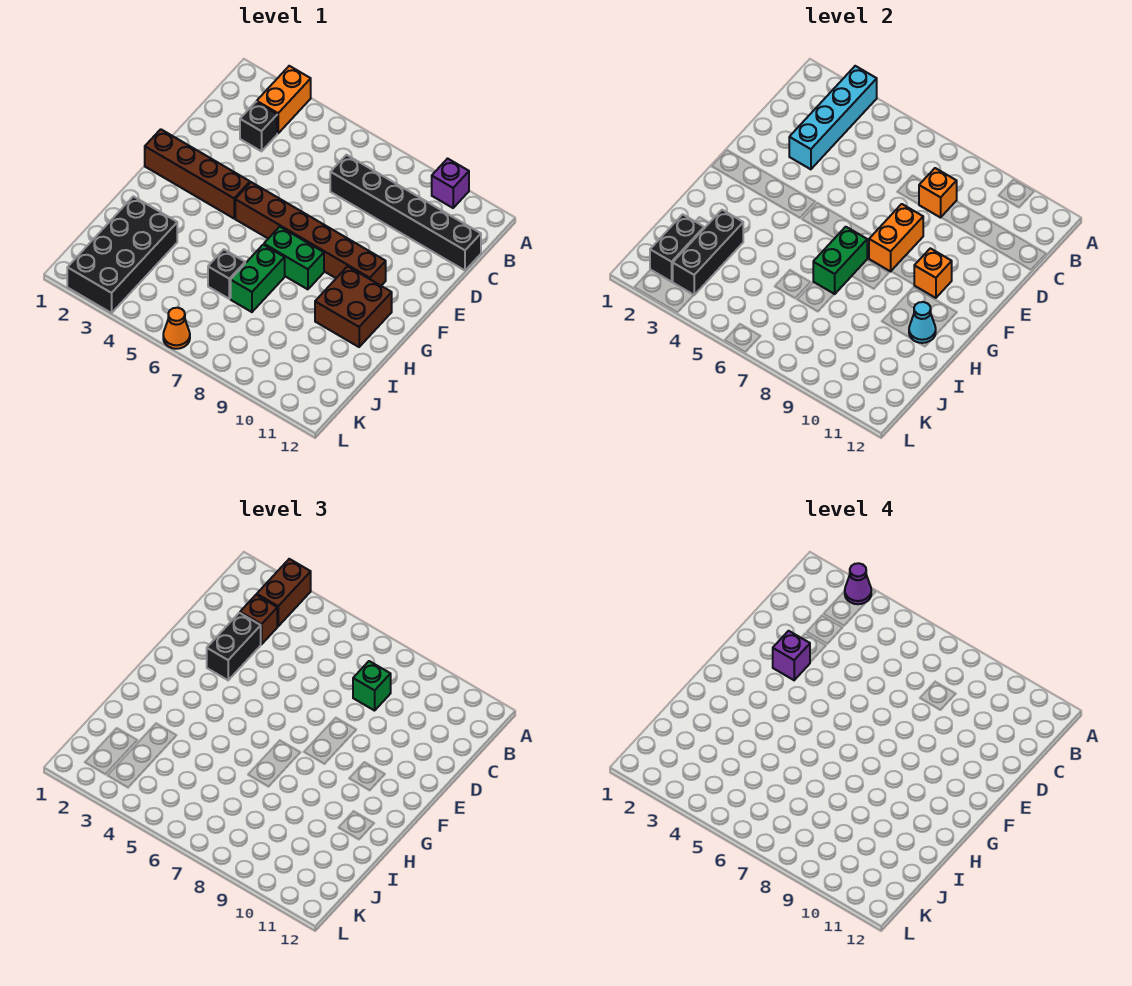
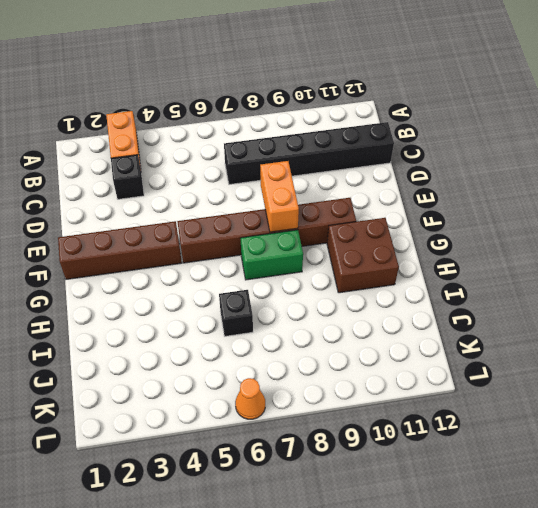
none -> purple brick A10 level 1
none -> green brick H7:I7 level 1
none -> black brick I2:L3 level 1

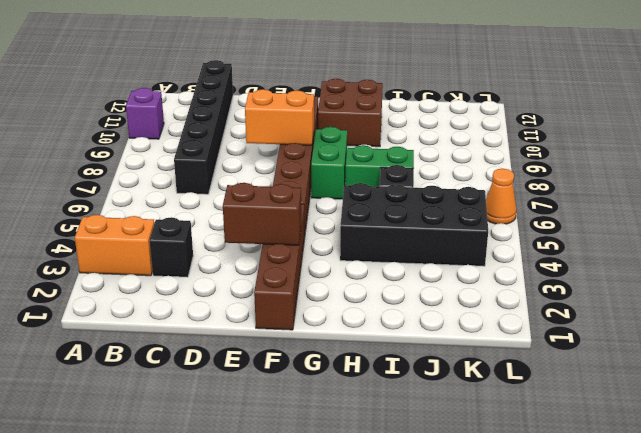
brown brick E3:F3 level 2 -> brown brick A3:B3 level 3
black brick H4:K5 level 1 -> black brick I2:L3 level 1
none -> cyan brick A3:D3 level 2
none -> orange brick C8 level 2
none -> orange brick F10 level 2

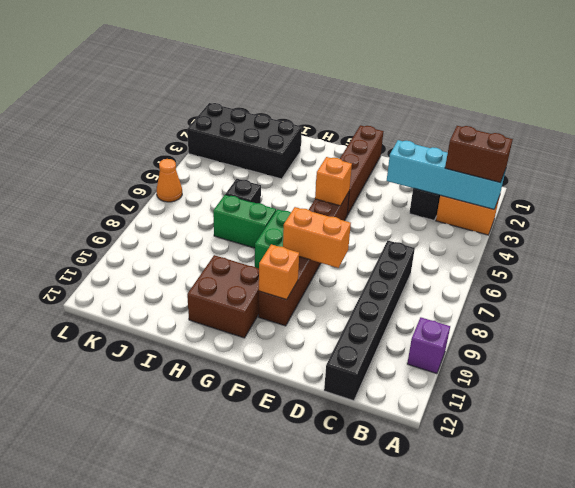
orange brick F5 level 2 -> orange brick C8 level 2
none -> green brick G7:H7 level 2
none -> cyan cone H11 level 2
none -> black brick I3:K3 level 2

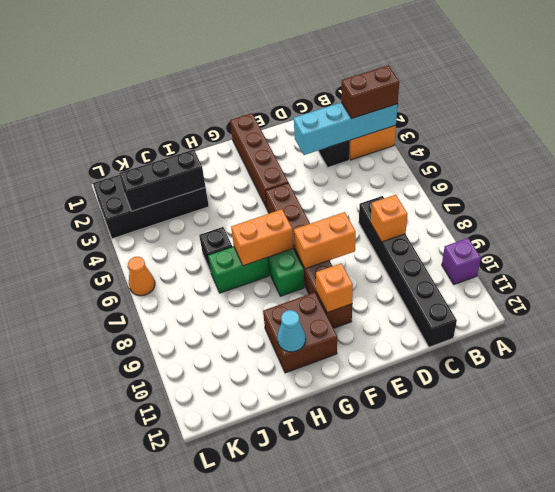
orange brick G7:H7 level 2 -> green brick G7:H7 level 2
none -> black brick J2:K2 level 2
none -> brown brick C3 level 3
none -> green brick C8 level 3

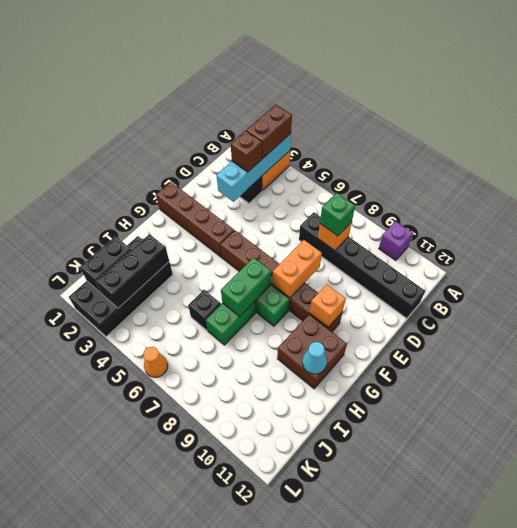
none -> black brick D3:E3 level 3
none -> purple cone A3 level 4
none -> purple brick E3 level 4

